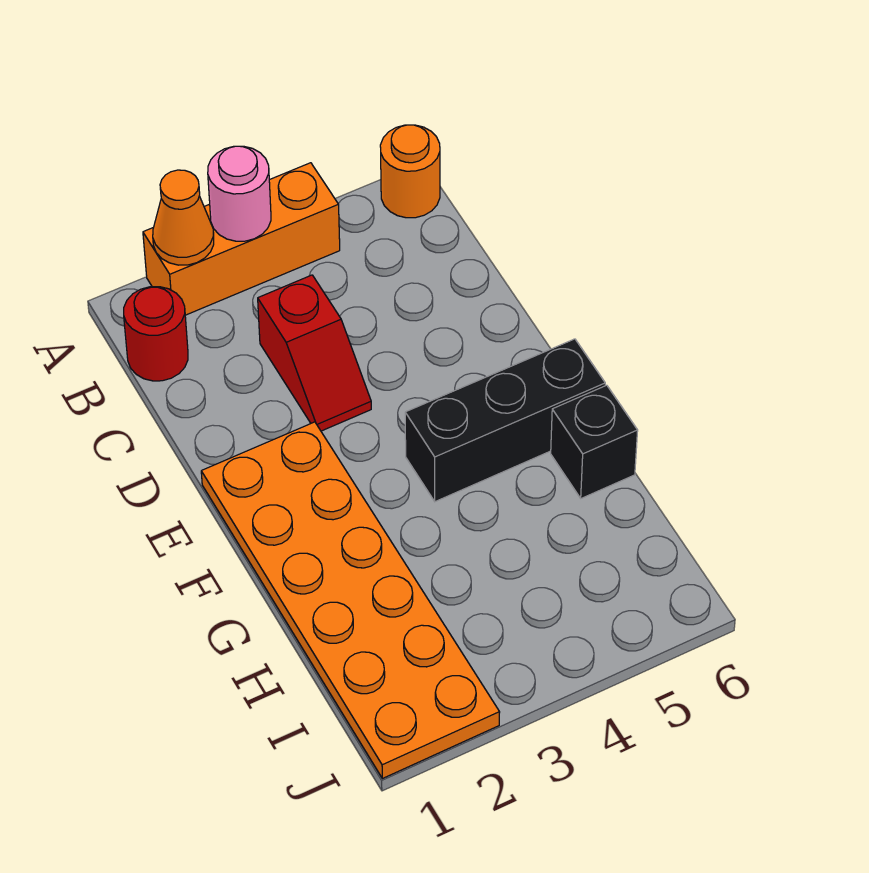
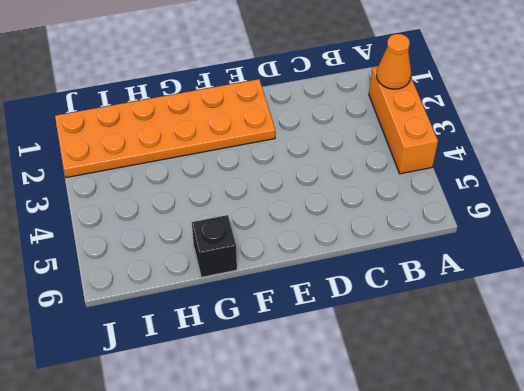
none -> orange round brick A6 level 1
none -> red round brick B1 level 1

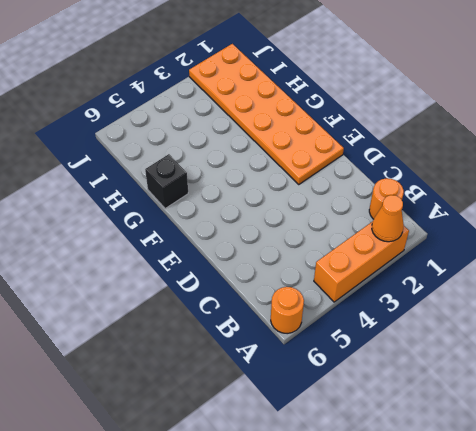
orange round brick B1 level 1 -> red round brick B1 level 1
none -> red slope C3:D3 level 1 top C
none -> black brick F4:F6 level 1

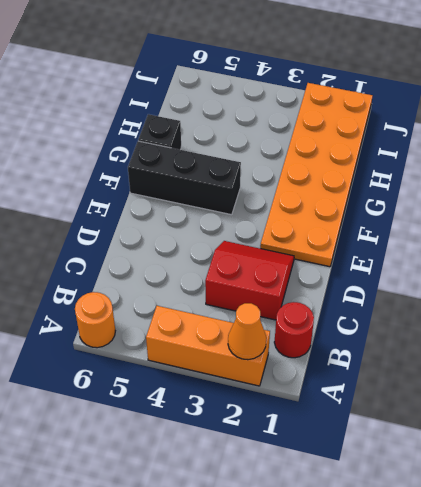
red slope C2:D3 level 1 top C -> red slope C3:D3 level 1 top C
none -> pink round brick A3 level 2

